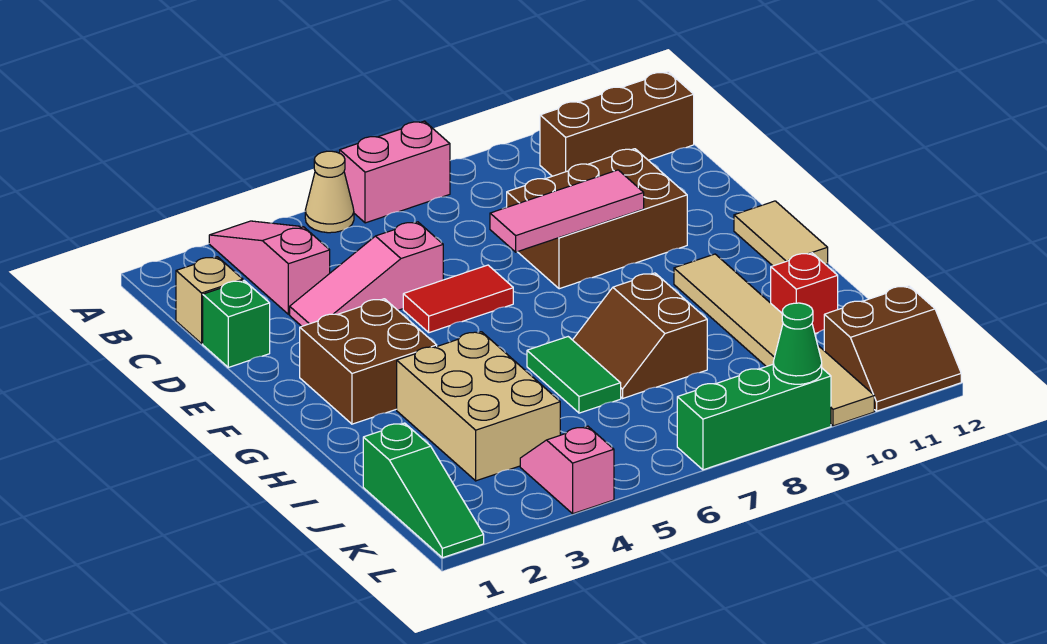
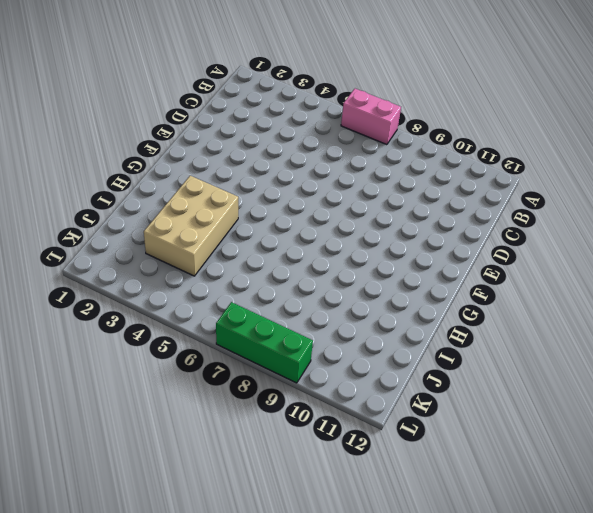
none -> pink slope A3:C3 level 1 top C
none -> tan cone A5 level 1
none -> brown brick B10:B12 level 1

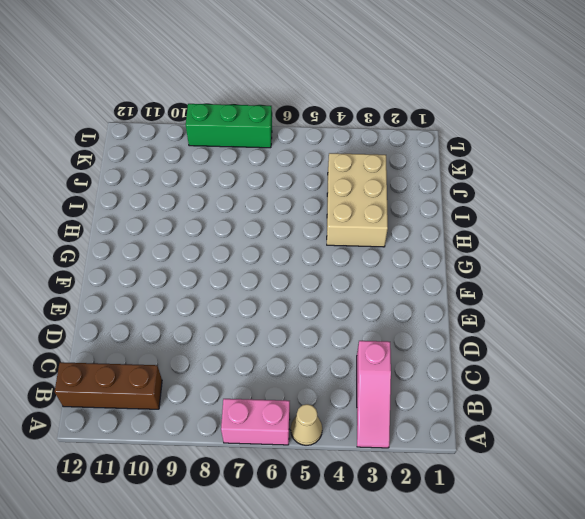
none -> tan brick C1 level 1
none -> green brick D1 level 1
none -> pink slope D3:D5 level 1 top 5

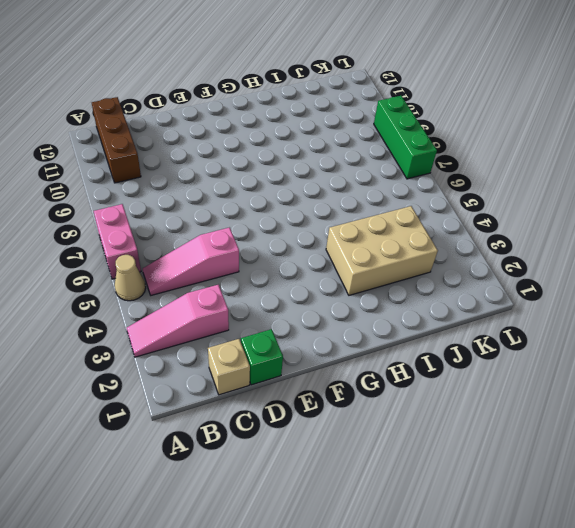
pink slope B5:D5 level 1 top D -> pink slope D3:D5 level 1 top 5
none -> brown brick D8:E10 level 1
none -> red tile E5:E6 level 1
none -> brown brick F2:G3 level 1

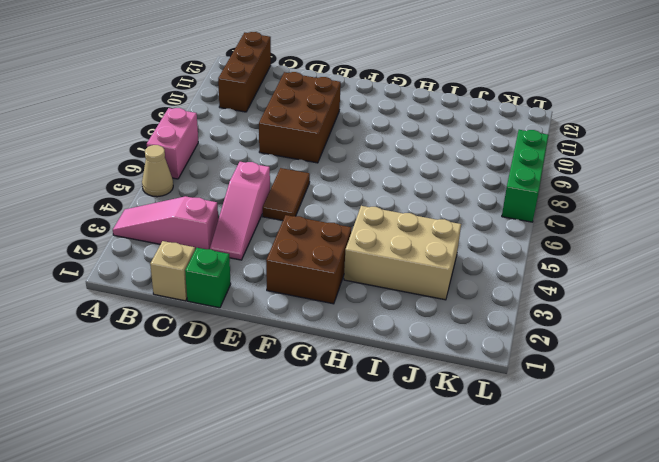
brown tile E5:E6 level 1 -> red tile E5:E6 level 1
none -> tan tile F12:G12 level 1
none -> tan tile G10:L10 level 1
none -> green tile H6:I6 level 1

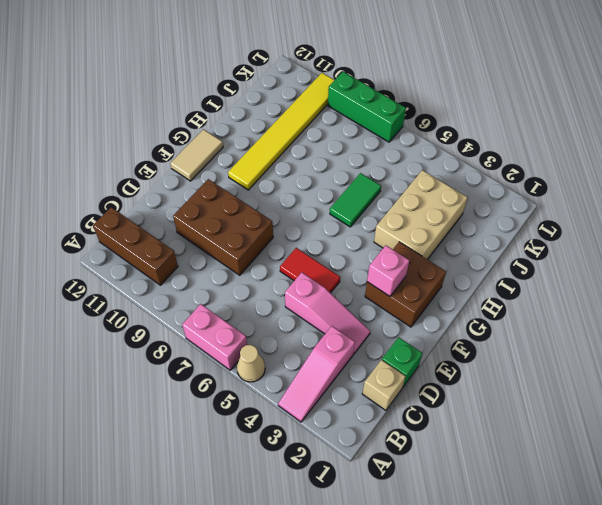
pink brick F3 level 2 -> none
yellow tile G10:L10 level 1 -> tan tile G10:L10 level 1
none -> brown slope H7:I8 level 1 top 8
none -> red brick I11 level 1
none -> green slope J1:L1 level 1 top J

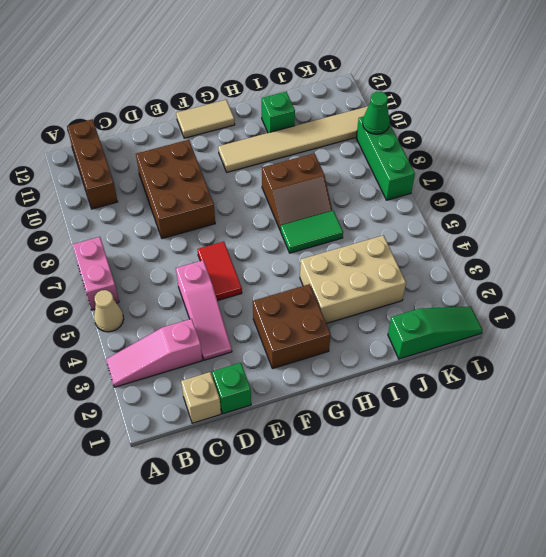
green brick I11 level 1 -> red brick I11 level 1
none -> pink slope K4:L4 level 1 top L
none -> brown slope K11:L12 level 1 top K
none -> pink tile E7:E9 level 2

